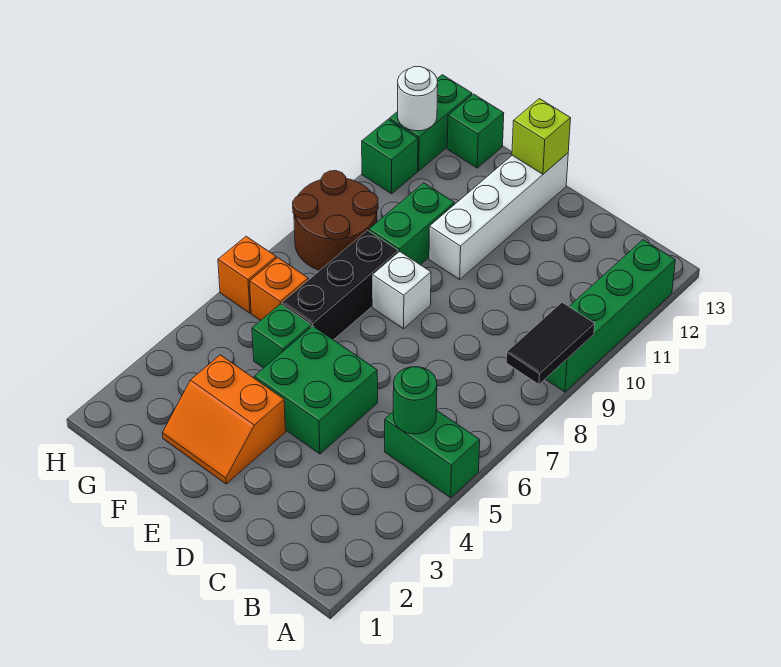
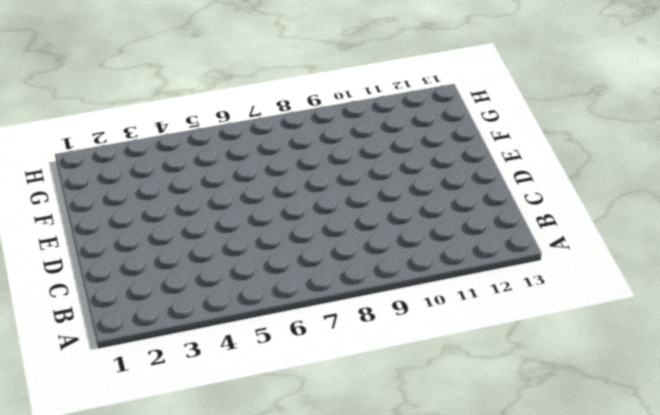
none -> green brick A5:B5 level 1
none -> green brick A9:A12 level 1
none -> green brick D4:E5 level 1

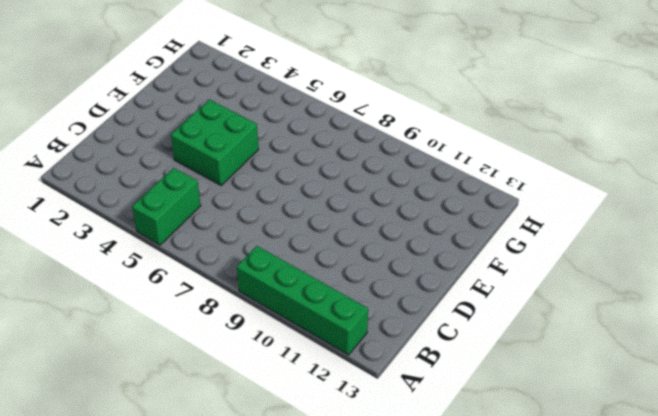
none -> orange slope E2:F3 level 1 top 3
none -> white brick E8 level 1
none -> white brick E10:E13 level 1

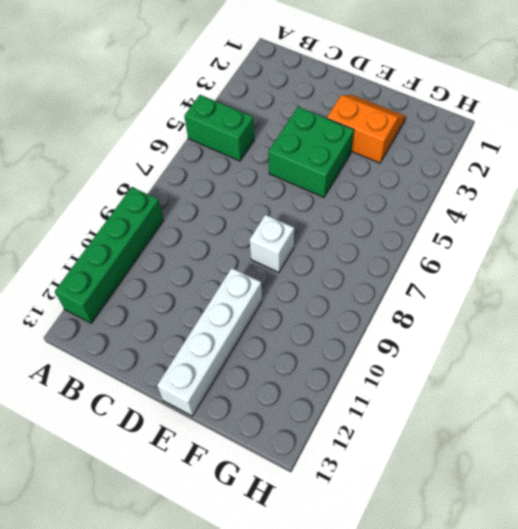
none -> green brick F5 level 1
none -> black brick F6:F8 level 1
none -> green brick F9:F10 level 1

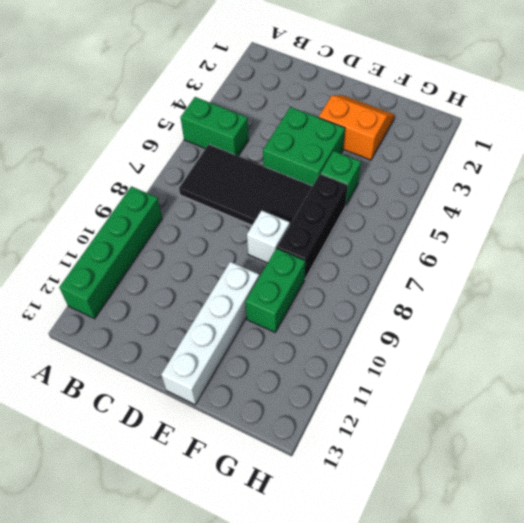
black tile B6:E7 level 1 -> none
none -> orange brick G6 level 1
none -> brown round brick G8:H9 level 1
none -> green brick G13 level 1

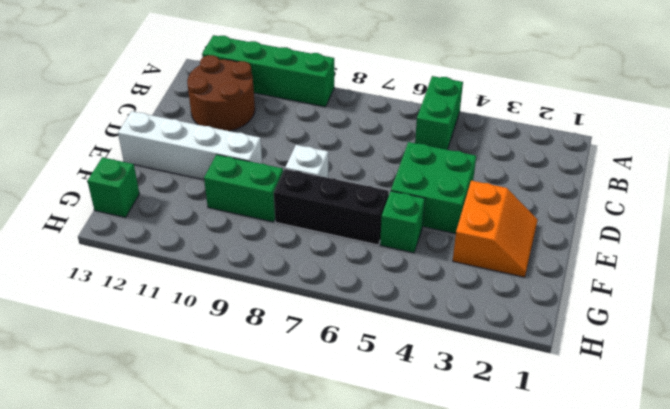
brown round brick B11:C12 level 1 -> brown round brick G8:H9 level 1
none -> orange brick G6 level 1
none -> orange brick H6 level 1
none -> green brick H11 level 1

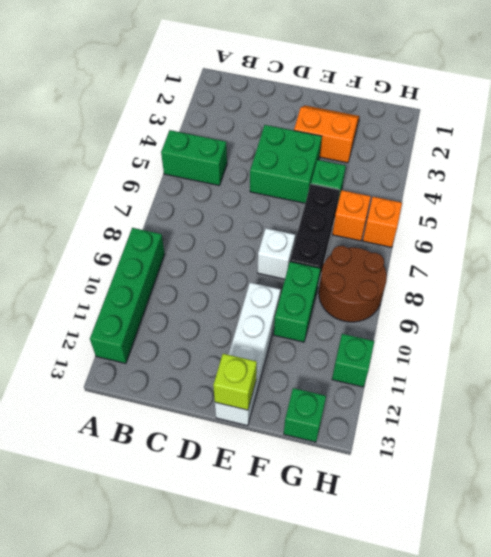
none -> green brick H12:H13 level 1
none -> black tile A8:A9 level 2
none -> green round brick B5 level 2

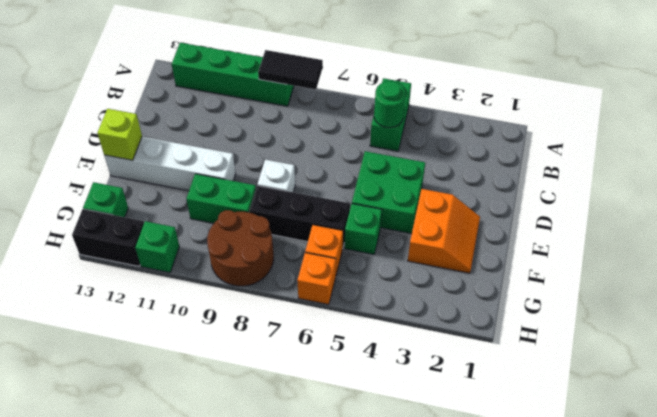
black brick H12:H13 level 1 -> green brick H12:H13 level 1
none -> white round brick H12 level 2

